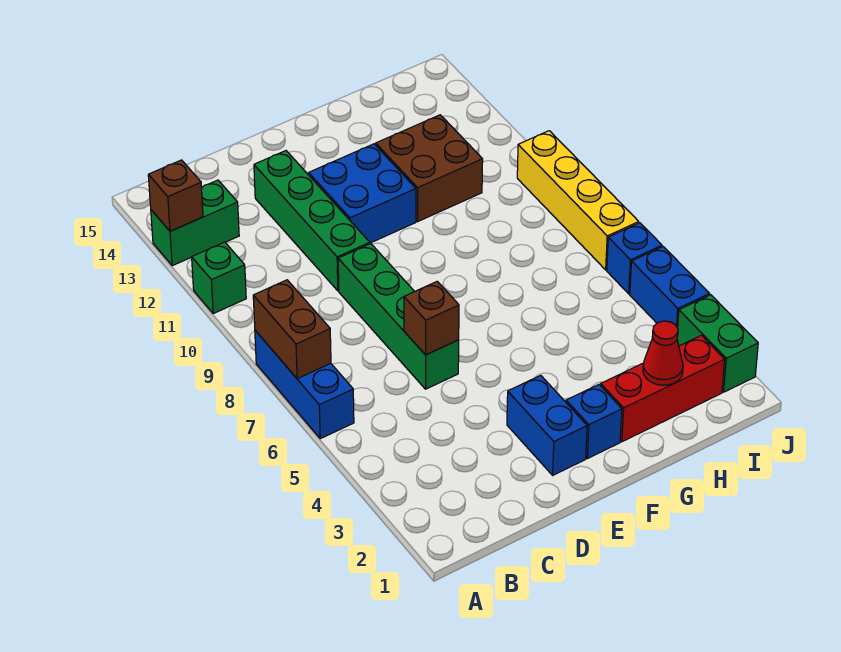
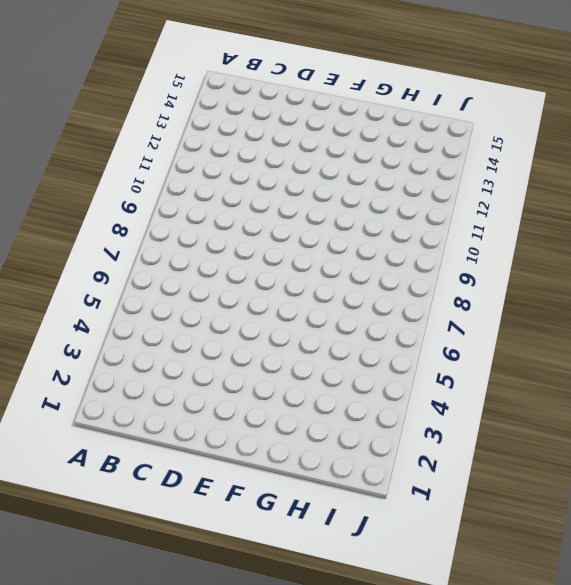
none -> blue brick A6:A8 level 1
none -> green brick A11 level 1
none -> green brick A13:B13 level 1

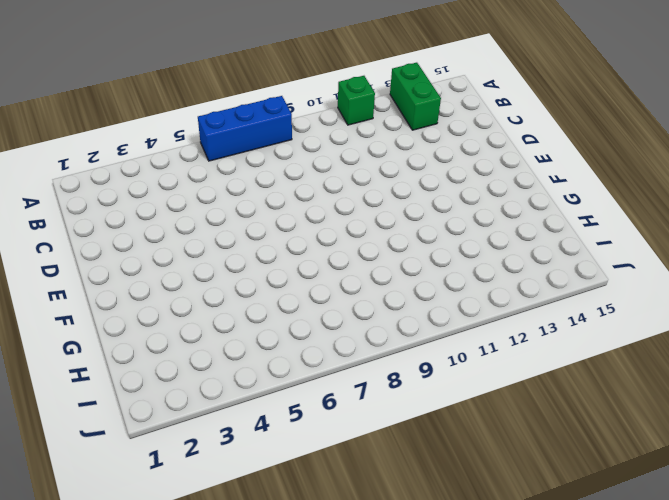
none -> green brick D6:D9 level 1
none -> green brick D10:D13 level 1
none -> blue brick E2:E3 level 1

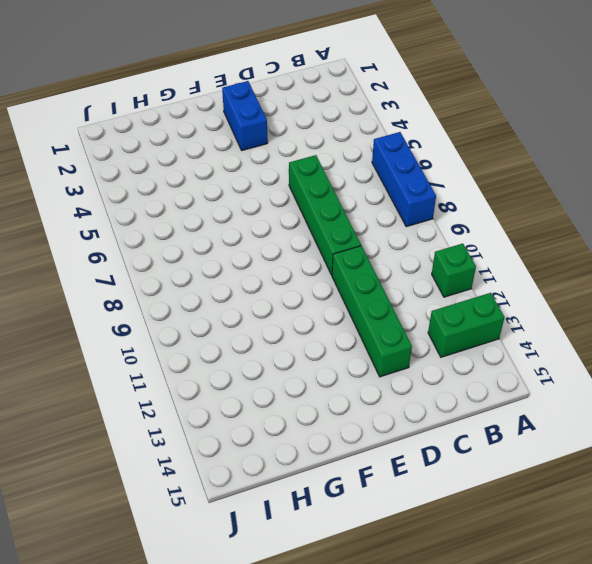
none -> blue brick E11:F12 level 1
none -> blue brick F2 level 1
none -> red brick G2:I2 level 1

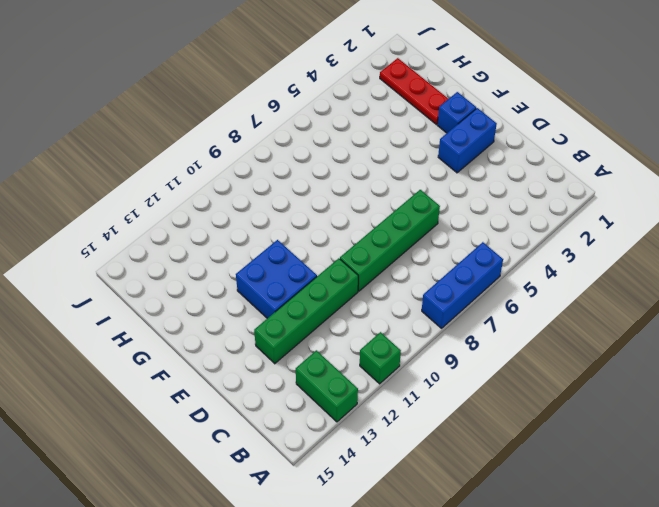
red plate G2:I2 level 1 -> red brick G2:I2 level 1
none -> brown brick G11:H12 level 1
none -> green brick J2:J3 level 1
none -> blue brick J4:J5 level 1

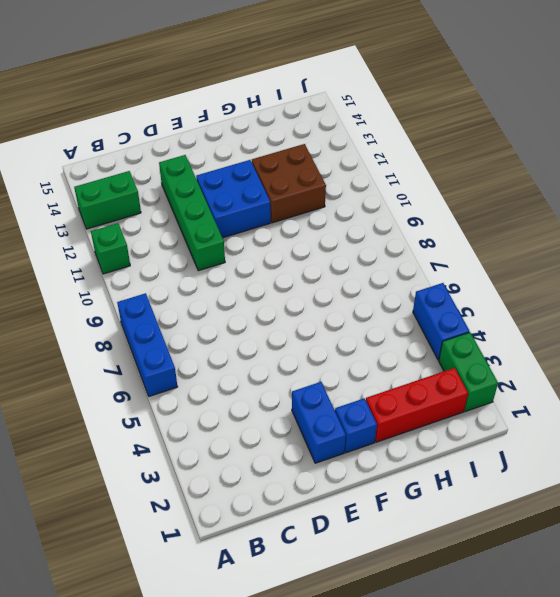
none -> green brick D6:D9 level 1
none -> blue brick J6 level 1
none -> yellow brick J7:J10 level 1

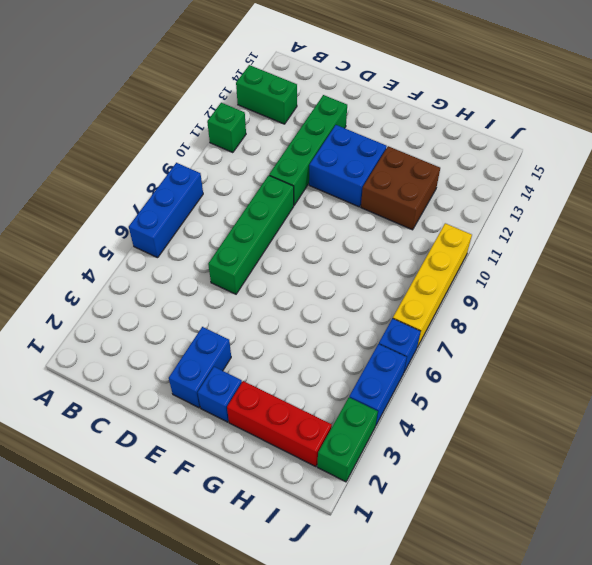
none -> brown brick A7:A8 level 2
none -> brown brick A13 level 2
none -> brown brick D6 level 2

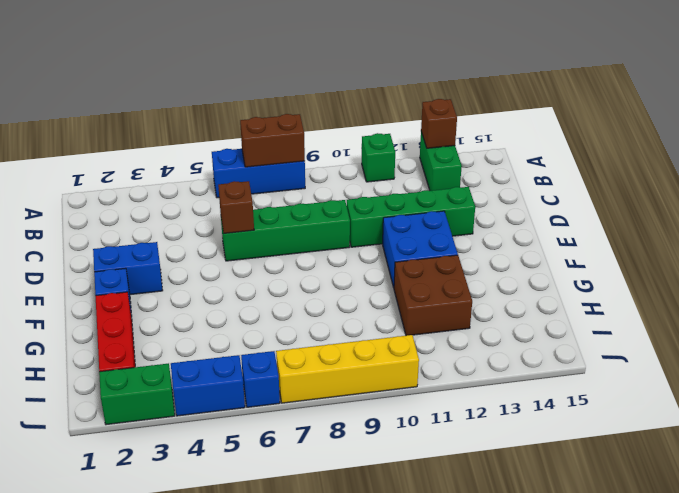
none -> red cone H2 level 2

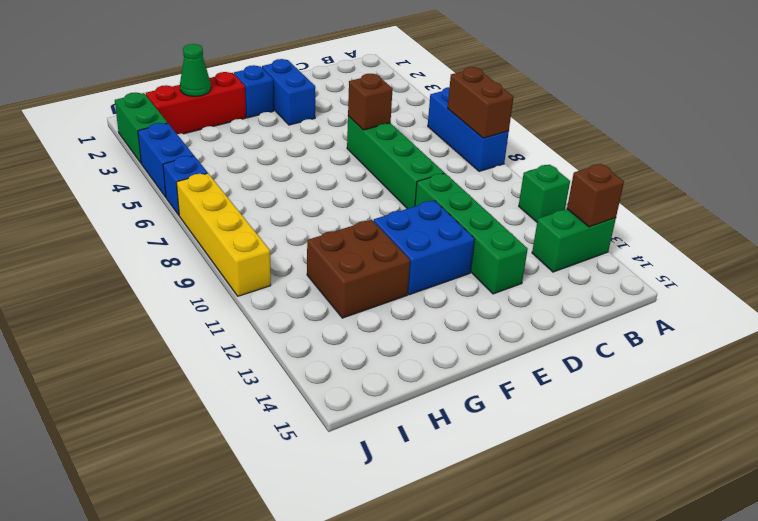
green cone H2 level 2 -> red cone H2 level 2

